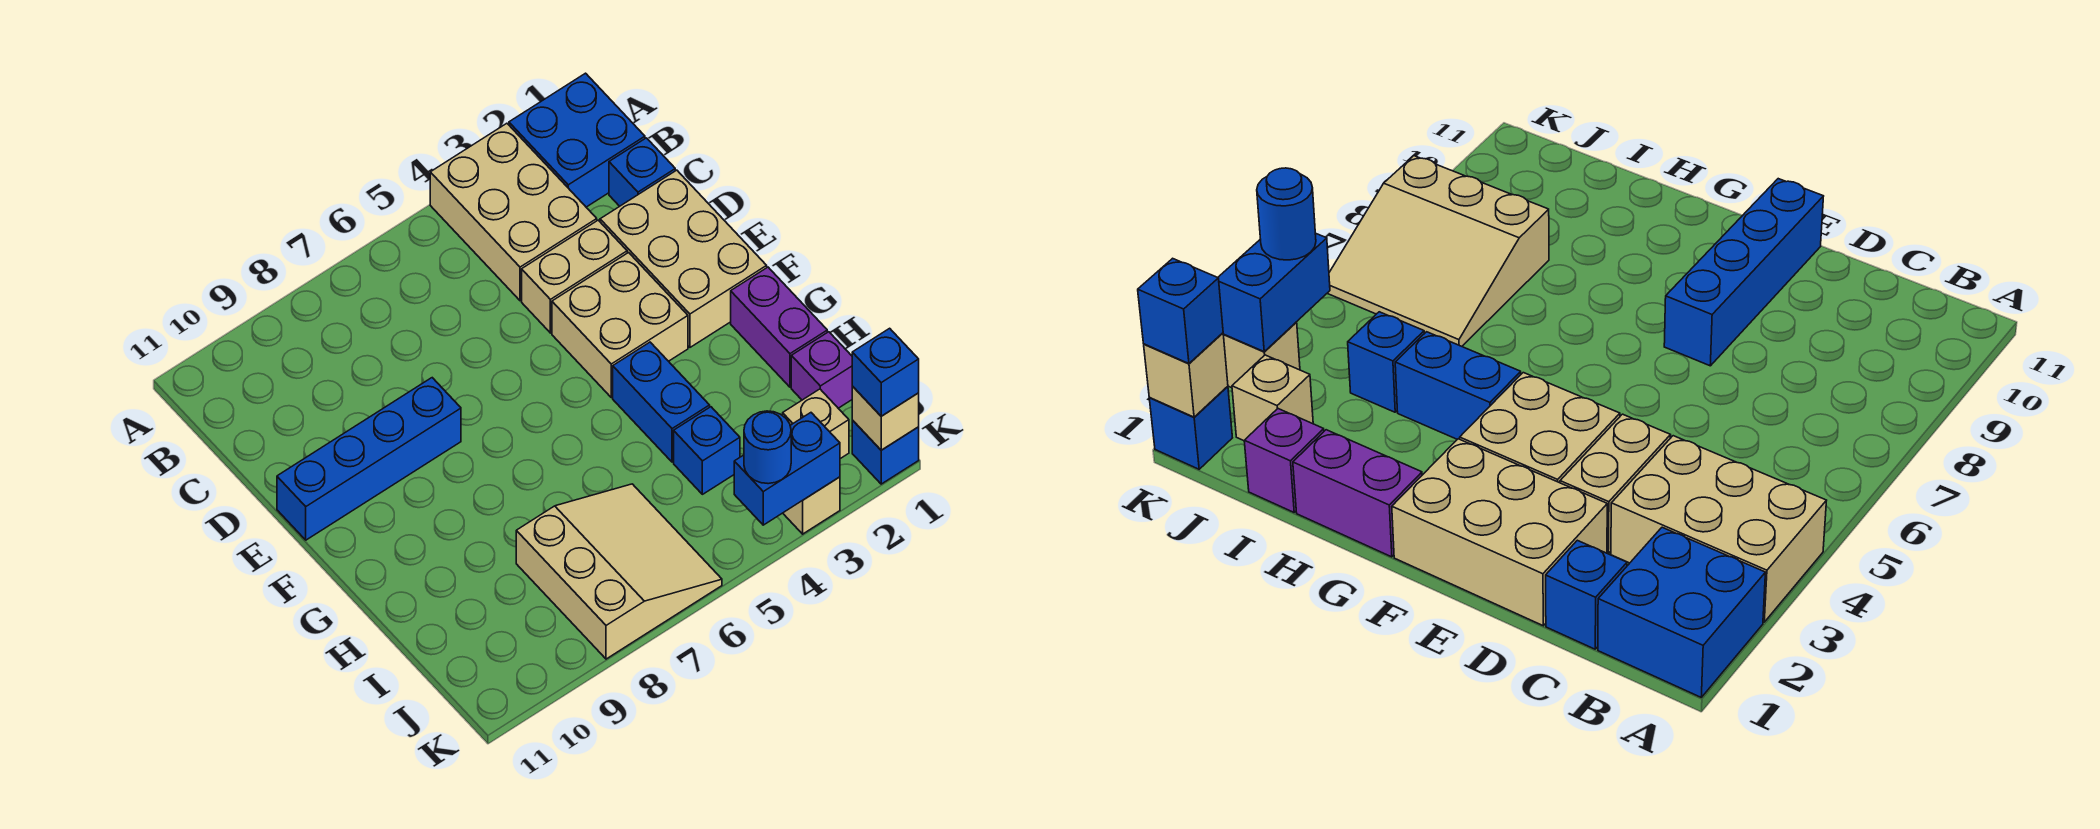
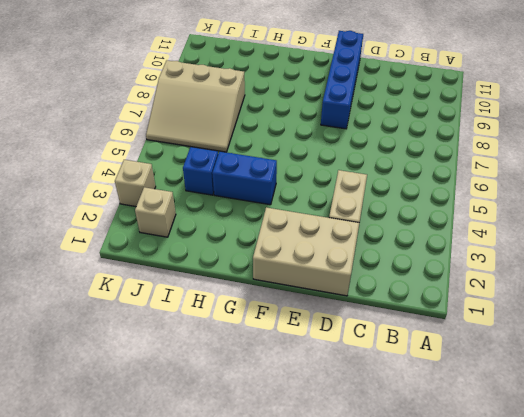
none -> blue brick A1:B2 level 1
none -> tan brick A3:C4 level 1
none -> blue brick C1 level 1

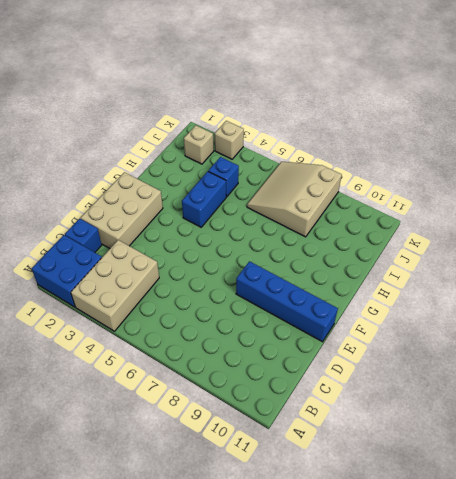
none -> tan brick D3:D4 level 1
none -> tan brick E3:F4 level 1
none -> purple brick G1:H1 level 1

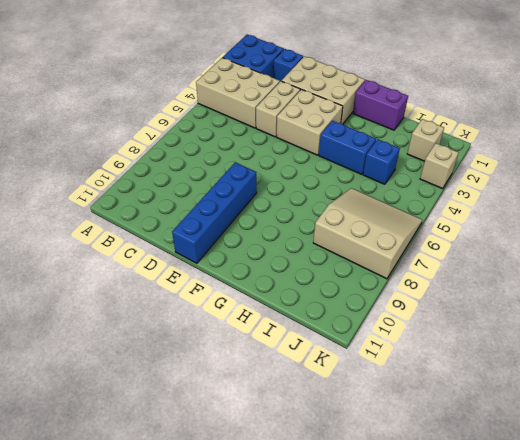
none -> purple brick I1 level 1
none -> blue brick K1 level 1
none -> tan brick K1 level 2

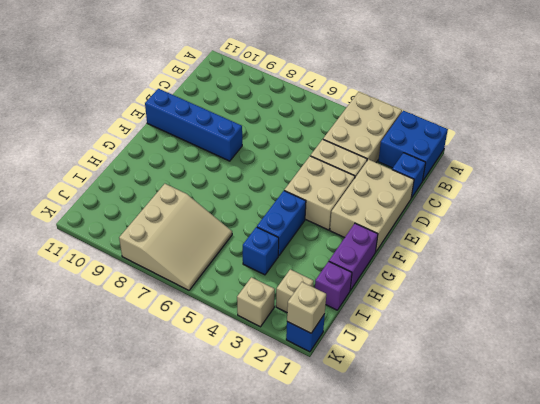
none -> blue brick K3:K4 level 2
none -> blue brick K1 level 3
none -> blue round brick K4 level 3

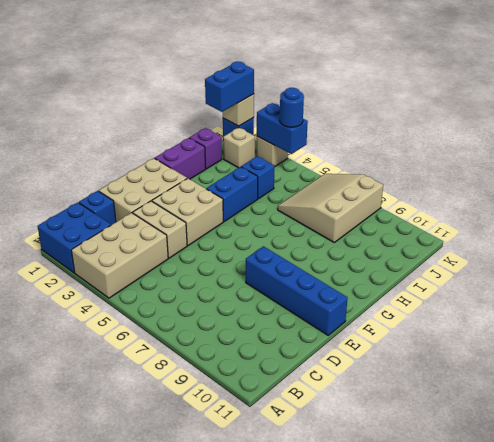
blue brick J1:K1 level 3 -> blue brick K1 level 3

